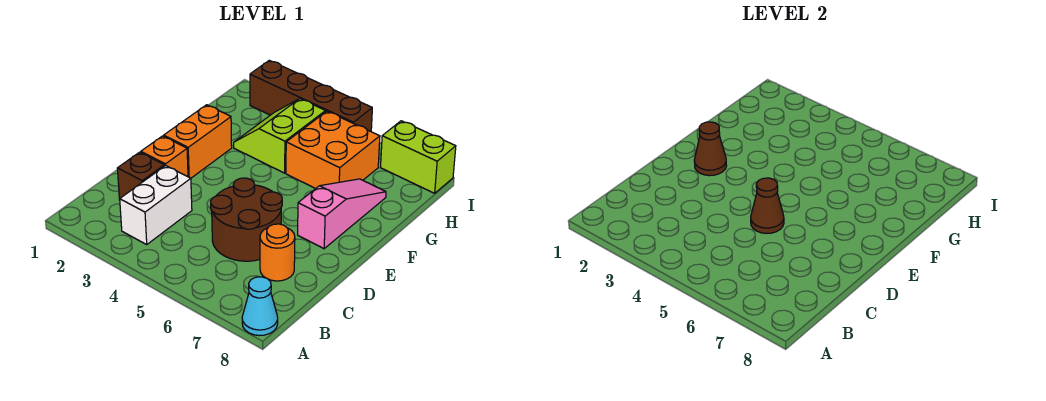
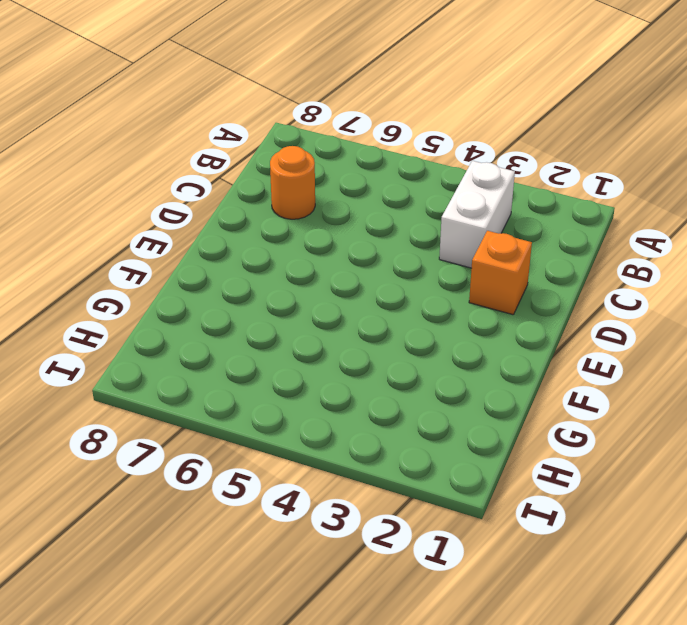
none -> cyan cone A8 level 1
none -> brown brick C2 level 1
none -> brown round brick C5:D6 level 1

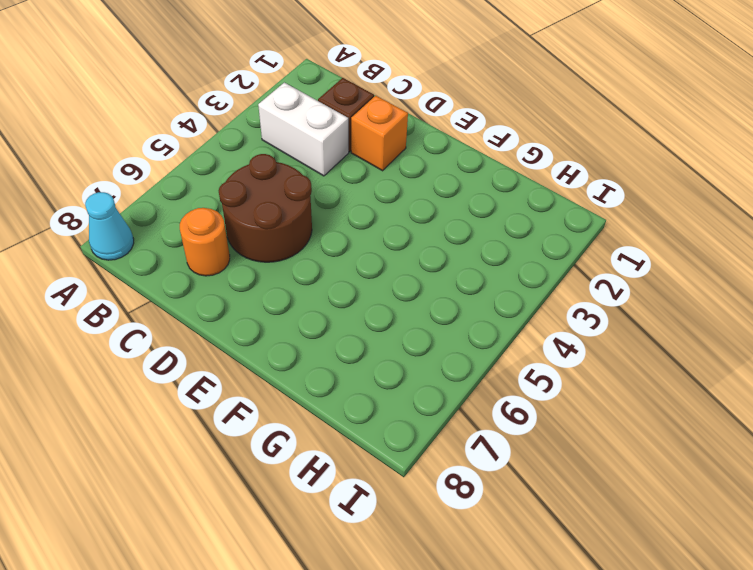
none -> orange brick E2:F2 level 1
none -> pink slope E7:G7 level 1 top E
none -> lime slope G3:H4 level 1 top 4

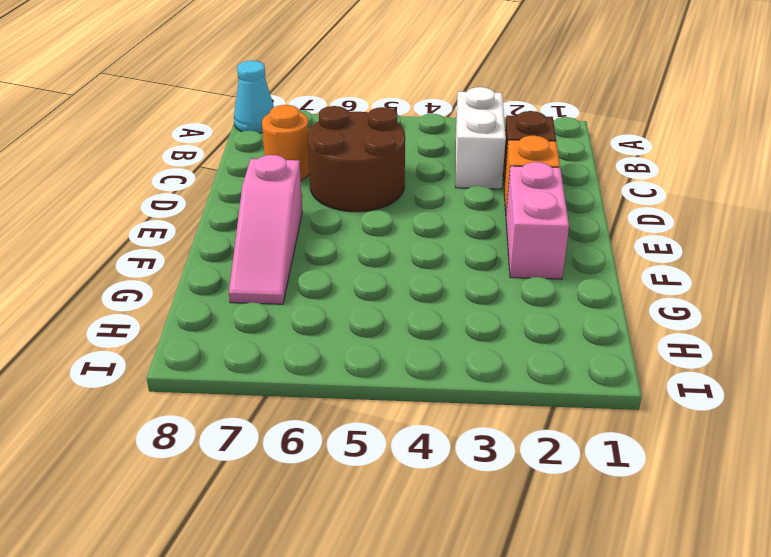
pink brick E2:F2 level 1 -> orange brick E2:F2 level 1
none -> lime slope G3:H4 level 1 top 4
none -> orange brick G5:H6 level 1
none -> brown brick I2:I5 level 1

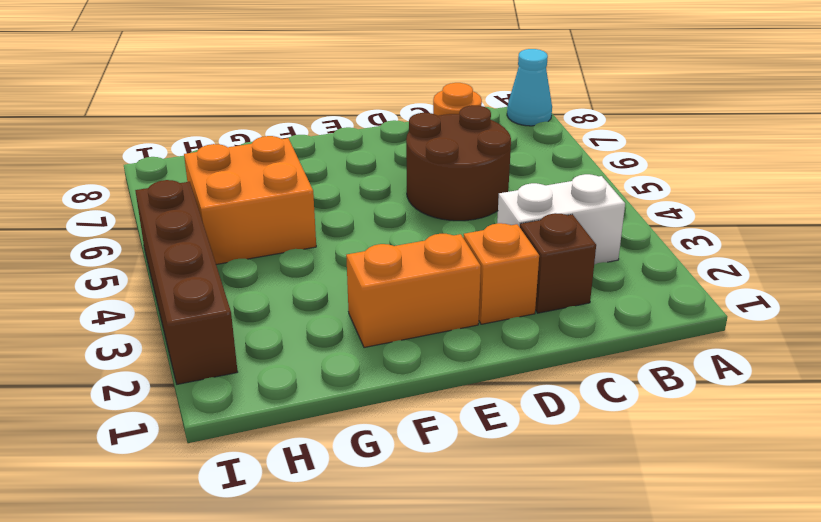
none -> pink slope E7:G7 level 1 top E
none -> lime slope G3:H4 level 1 top 4
none -> lime brick I7:I8 level 1

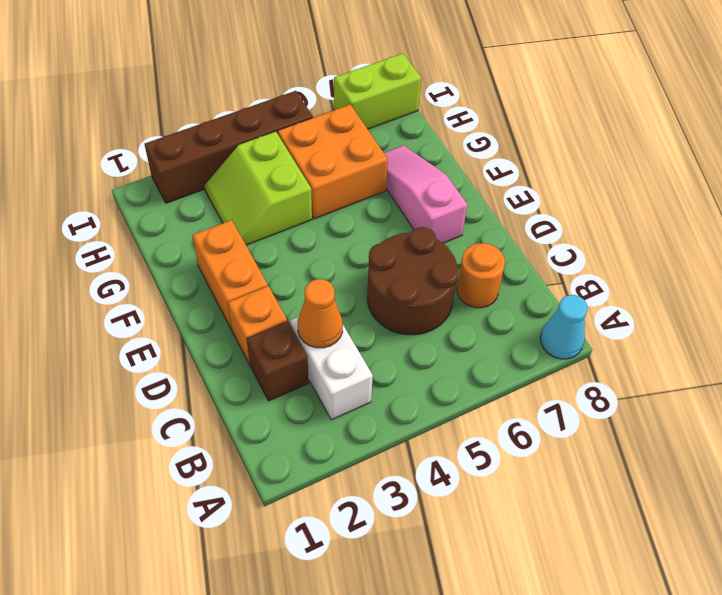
orange cone C3 level 2 -> none
none -> brown cone D5 level 2
none -> brown cone E2 level 2

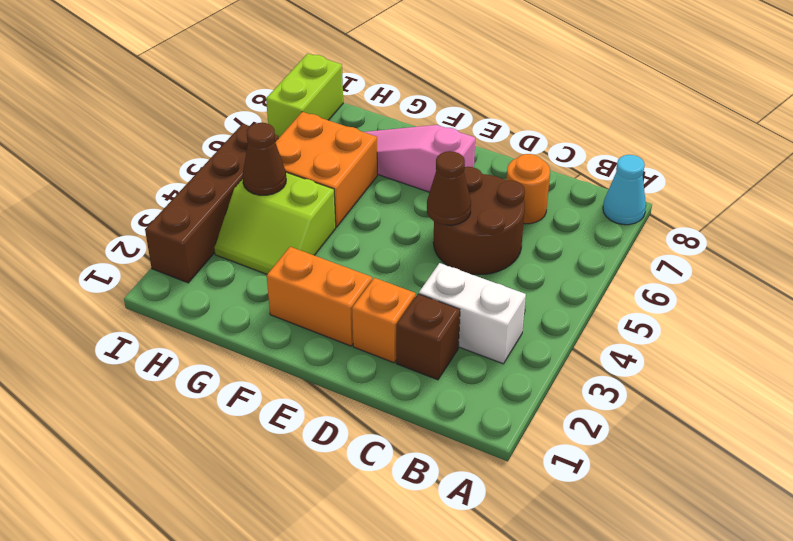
brown cone H4 level 2 -> brown cone E2 level 2

